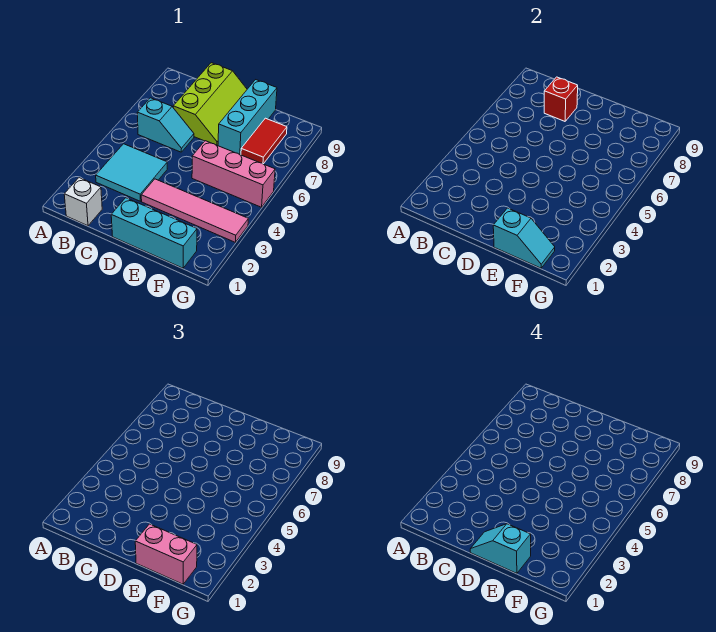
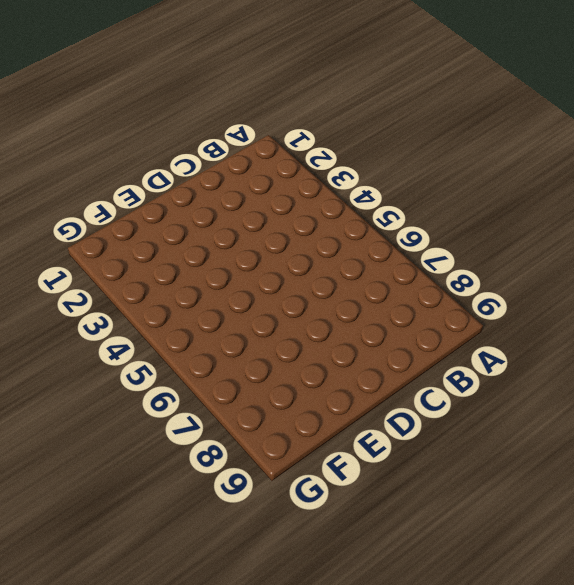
none -> white brick B1 level 1
none -> cyan tile B3:C4 level 1
none -> cyan slope B6:C6 level 1 top B

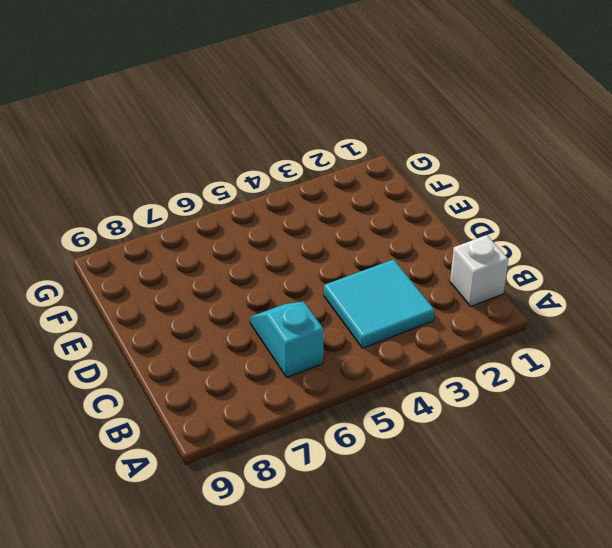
none -> lime slope C7:D9 level 1 top C
none -> cyan brick D1:F1 level 1
none -> pink tile D3:G3 level 1

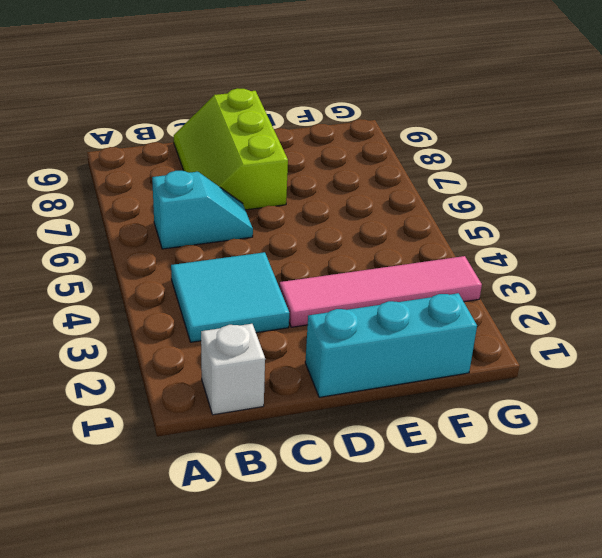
lime slope C7:D9 level 1 top D -> lime slope C7:D9 level 1 top C
none -> pink brick E5:G5 level 1
none -> cyan brick E7:E9 level 1
none -> red tile F7:F8 level 1

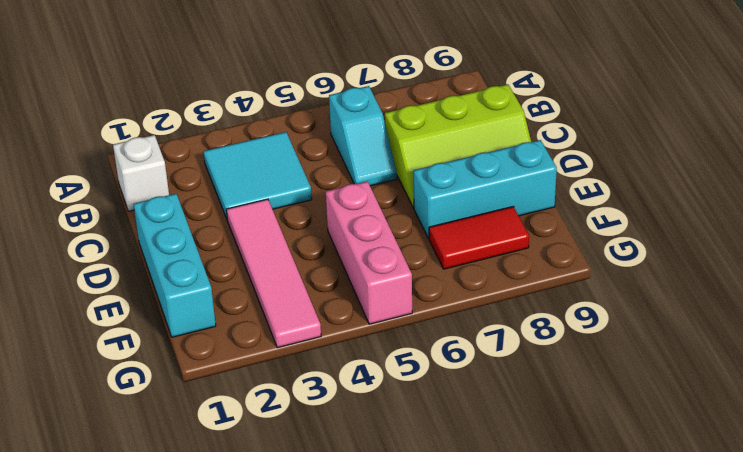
none -> red brick C8 level 2
none -> cyan slope E1:F1 level 2 top E
none -> pink brick E1:F1 level 3

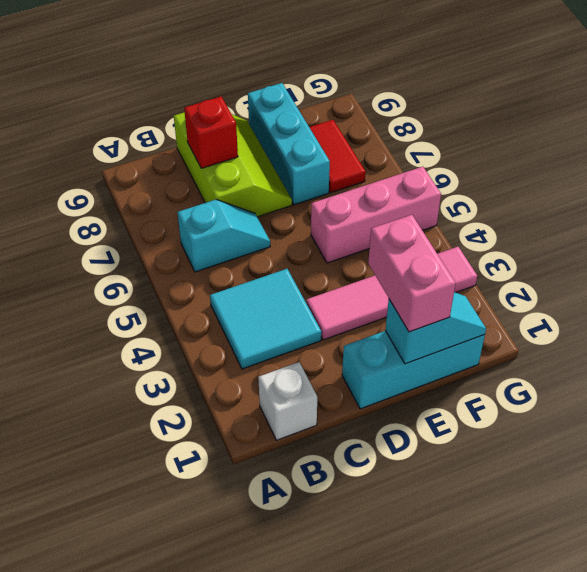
pink brick E1:E2 level 3 -> pink brick E1:F1 level 3
none -> cyan slope D1:E1 level 4 top E

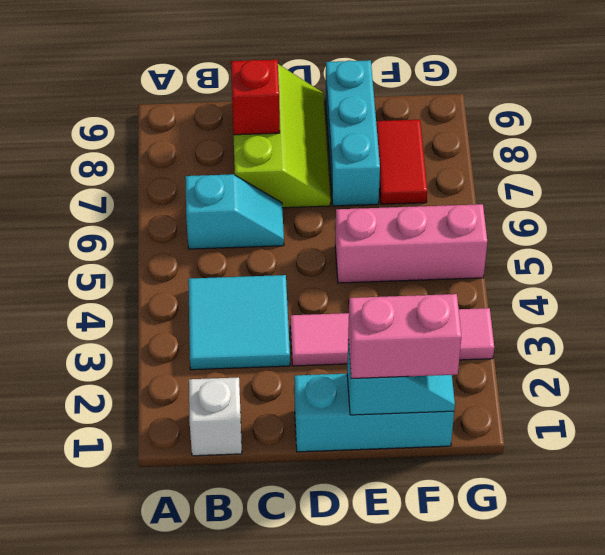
none -> cyan slope D1:E1 level 4 top E

